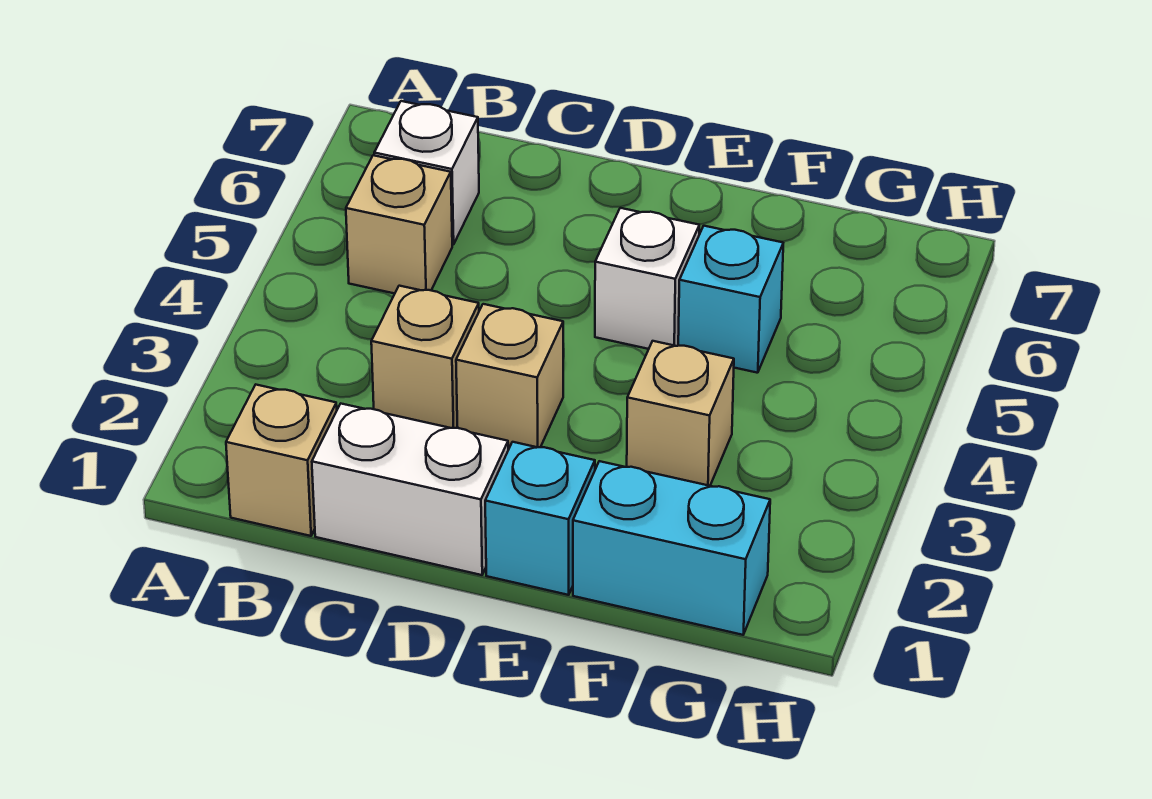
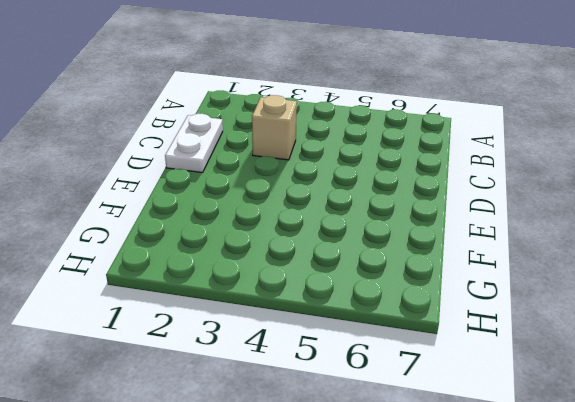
white plate C1:D1 level 1 -> white brick C1:D1 level 1
none -> tan brick B1 level 1
none -> tan brick B5 level 1

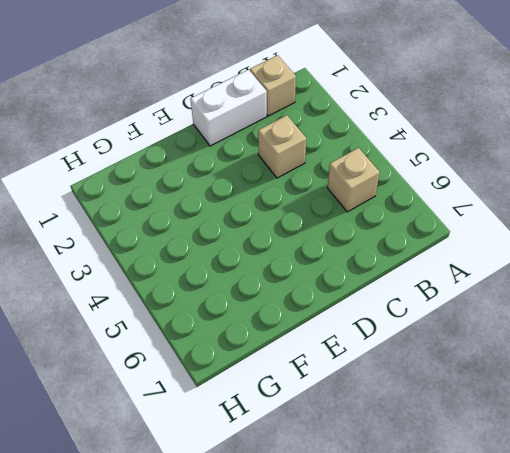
none -> white brick B6 level 1
none -> tan brick D3 level 1

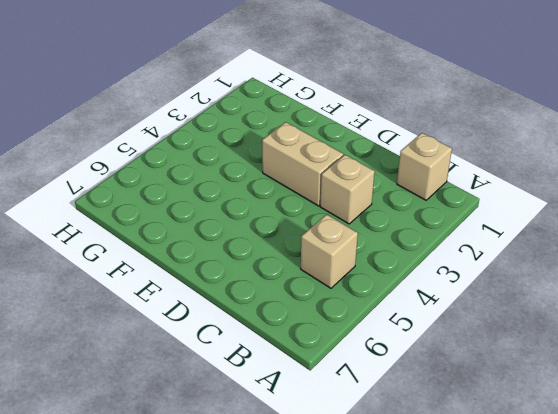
tan brick D3:E3 level 1 -> tan brick D3 level 1
none -> white brick B6 level 1
none -> white brick C1:D1 level 1

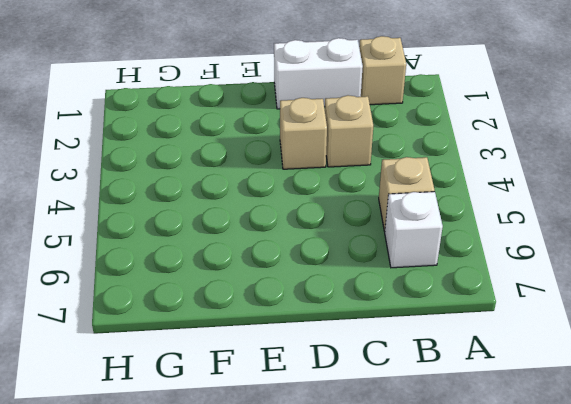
none -> cyan brick E1 level 1
none -> white brick E5 level 1

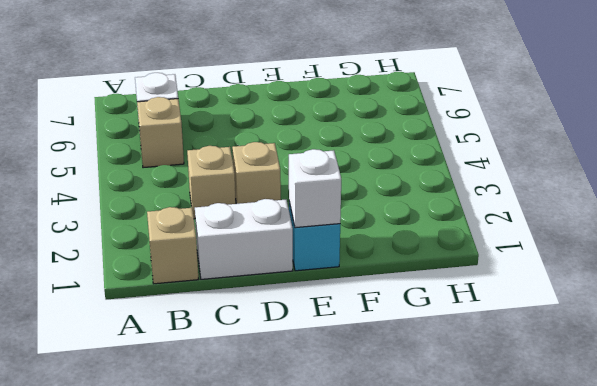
white brick E1 level 2 -> white brick E5 level 1
none -> cyan brick F1:G1 level 1
none -> tan brick F3 level 1

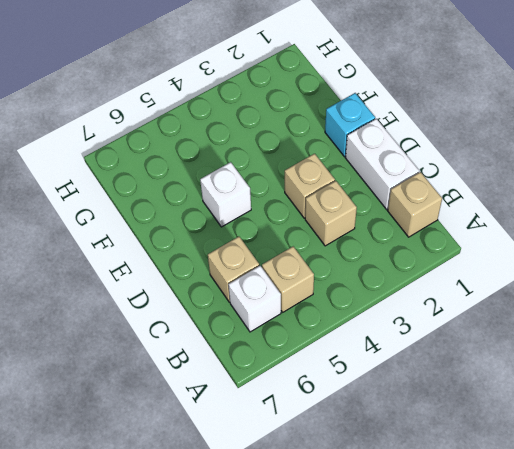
tan brick C6 level 1 -> tan brick F3 level 1
none -> cyan brick F1:G1 level 1
none -> cyan brick F5 level 1

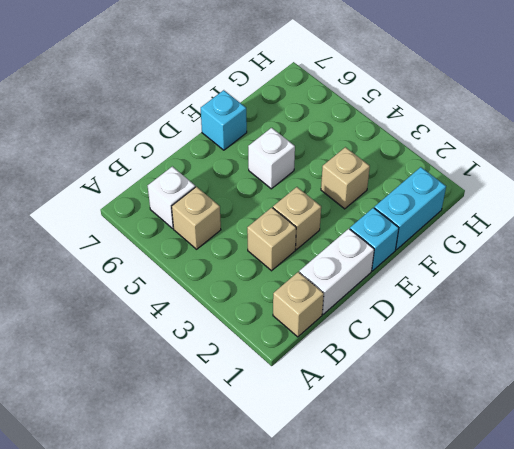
cyan brick E7 level 1 -> cyan brick F5 level 1

